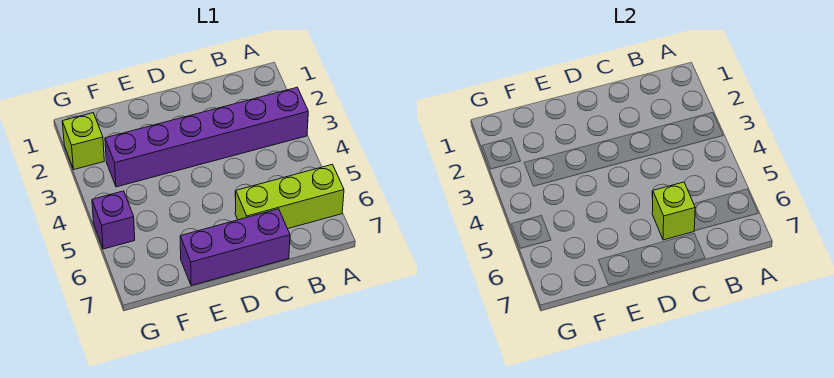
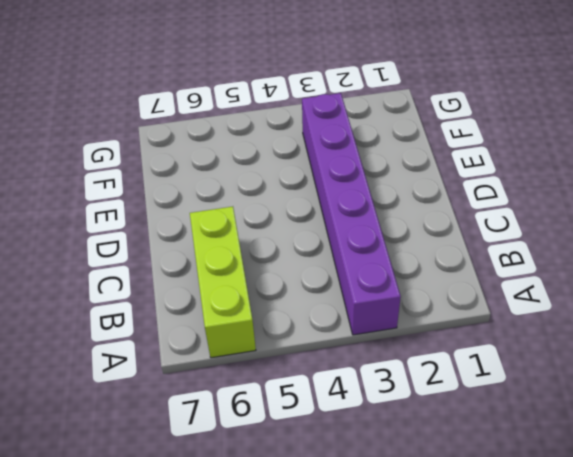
none -> purple brick C7:E7 level 1
none -> lime brick G2 level 1

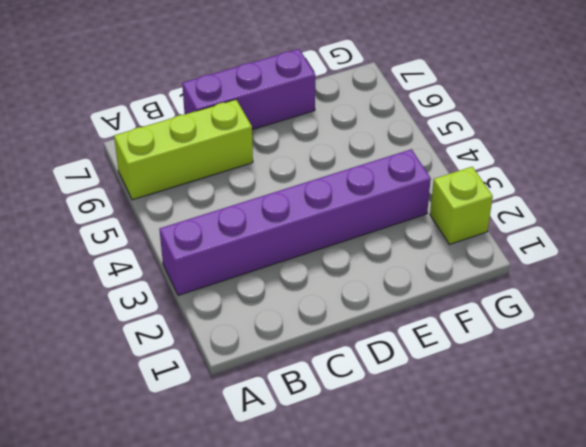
none -> purple brick G5 level 1
none -> lime brick C6 level 2

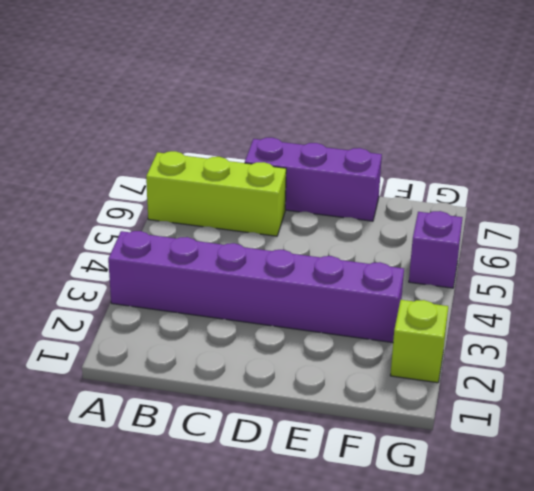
none -> lime brick C6 level 2

